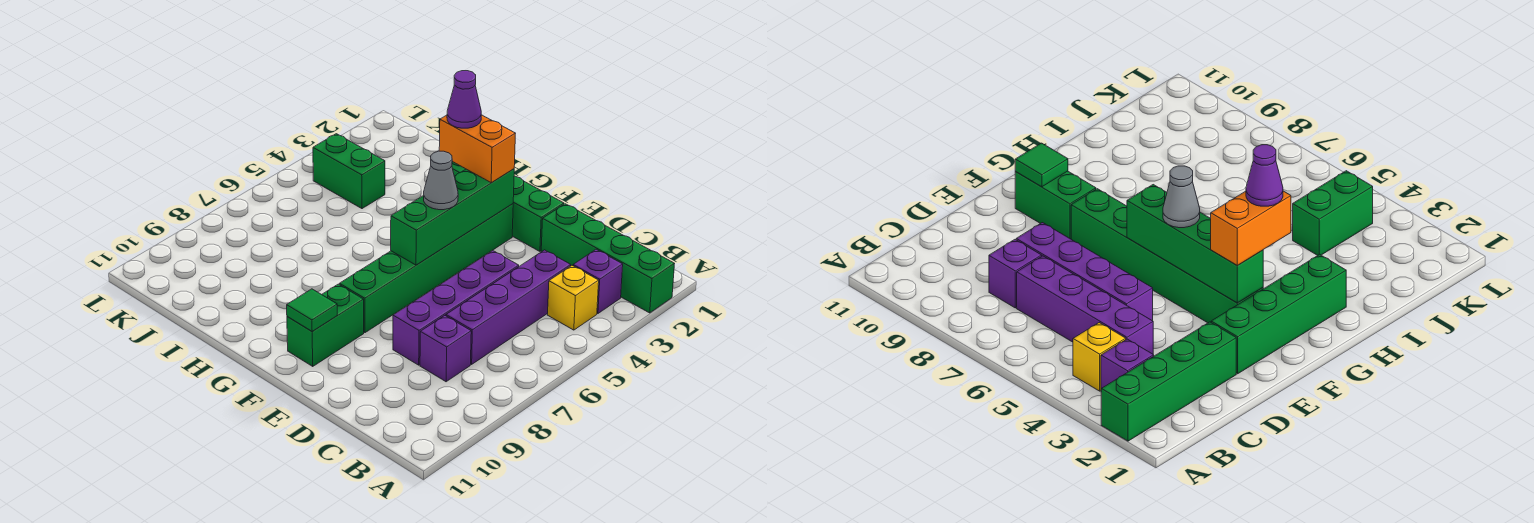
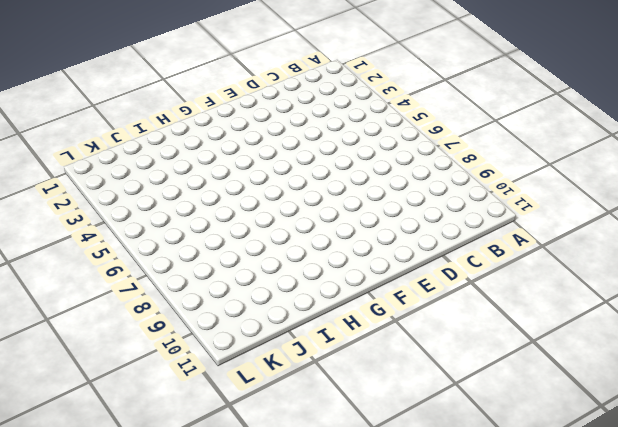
none -> green brick A2:D2 level 1
none -> purple brick B3 level 1
none -> yellow brick B4 level 1

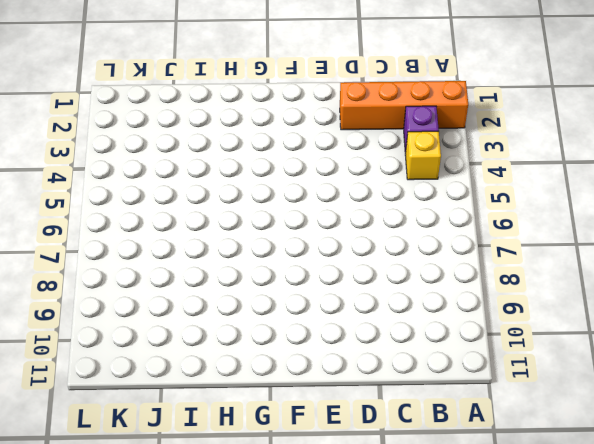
orange brick A2:D2 level 1 -> green brick A2:D2 level 1
none -> purple brick C4:C7 level 1
none -> purple brick C8 level 1
none -> purple brick D5:D8 level 1

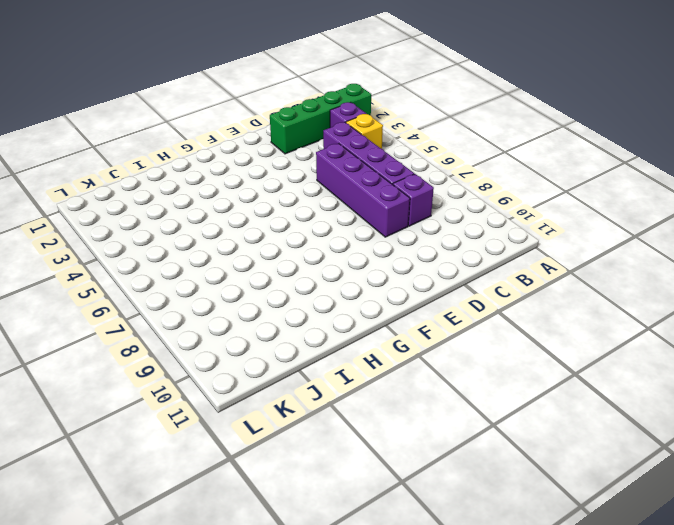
none -> green brick E2:H2 level 1
none -> green brick F3:F8 level 1
none -> green brick F9:F10 level 1

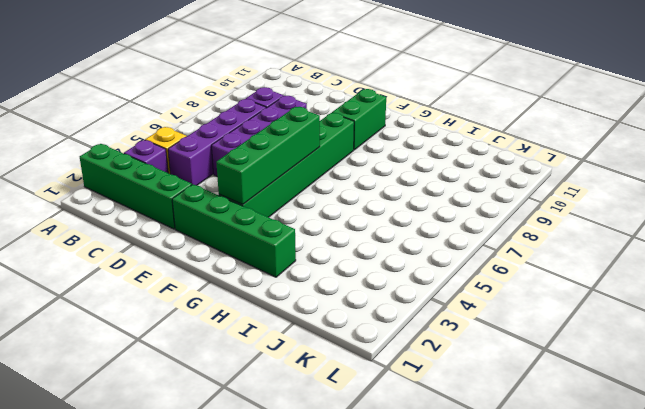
none -> green brick J4:K4 level 1
none -> green tile F10 level 2
none -> orange brick F3:G3 level 3

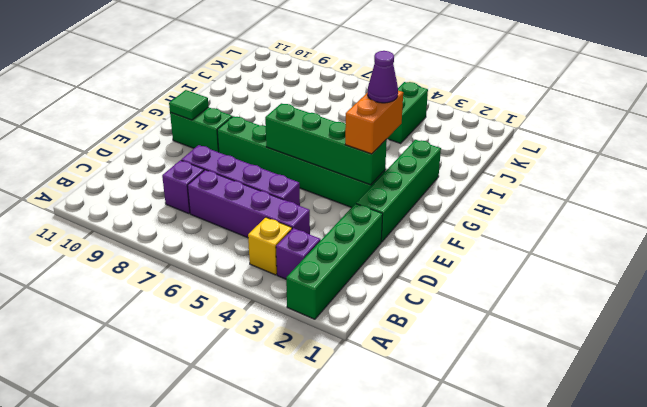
none -> grey cone F5 level 3

